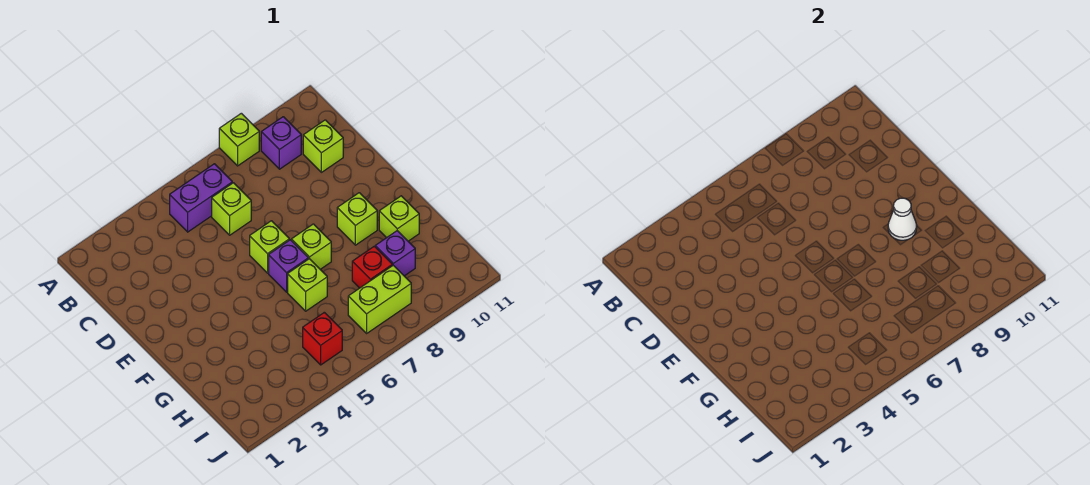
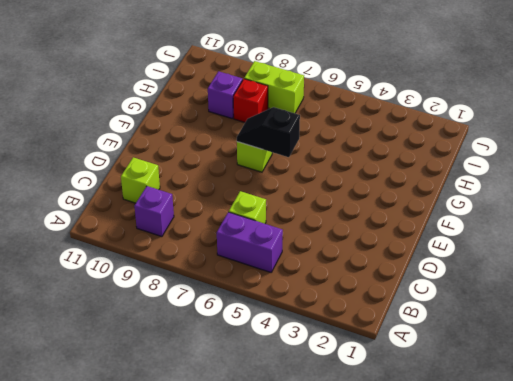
black slope F6:F7 level 2 top 6 -> none
none -> lime brick A8 level 1
none -> lime brick E6 level 1
none -> purple brick F6 level 1

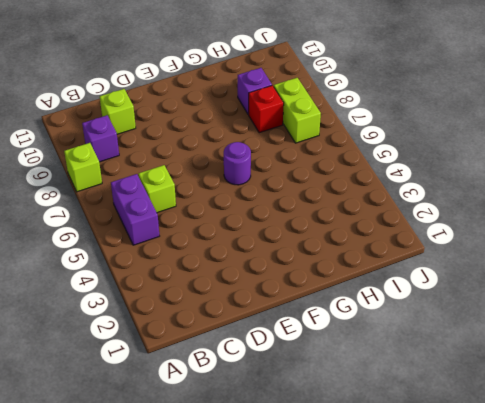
purple round brick F6 level 1 -> purple brick F6 level 1
none -> lime brick E6 level 1
none -> lime brick F7 level 1
none -> lime brick F9 level 1

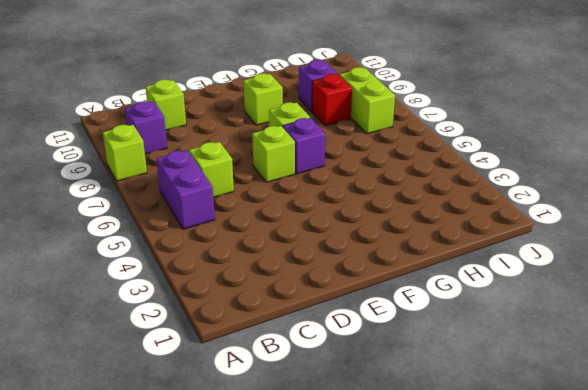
none -> lime brick G6 level 1
none -> lime brick G10 level 1
none -> red brick I5 level 1

